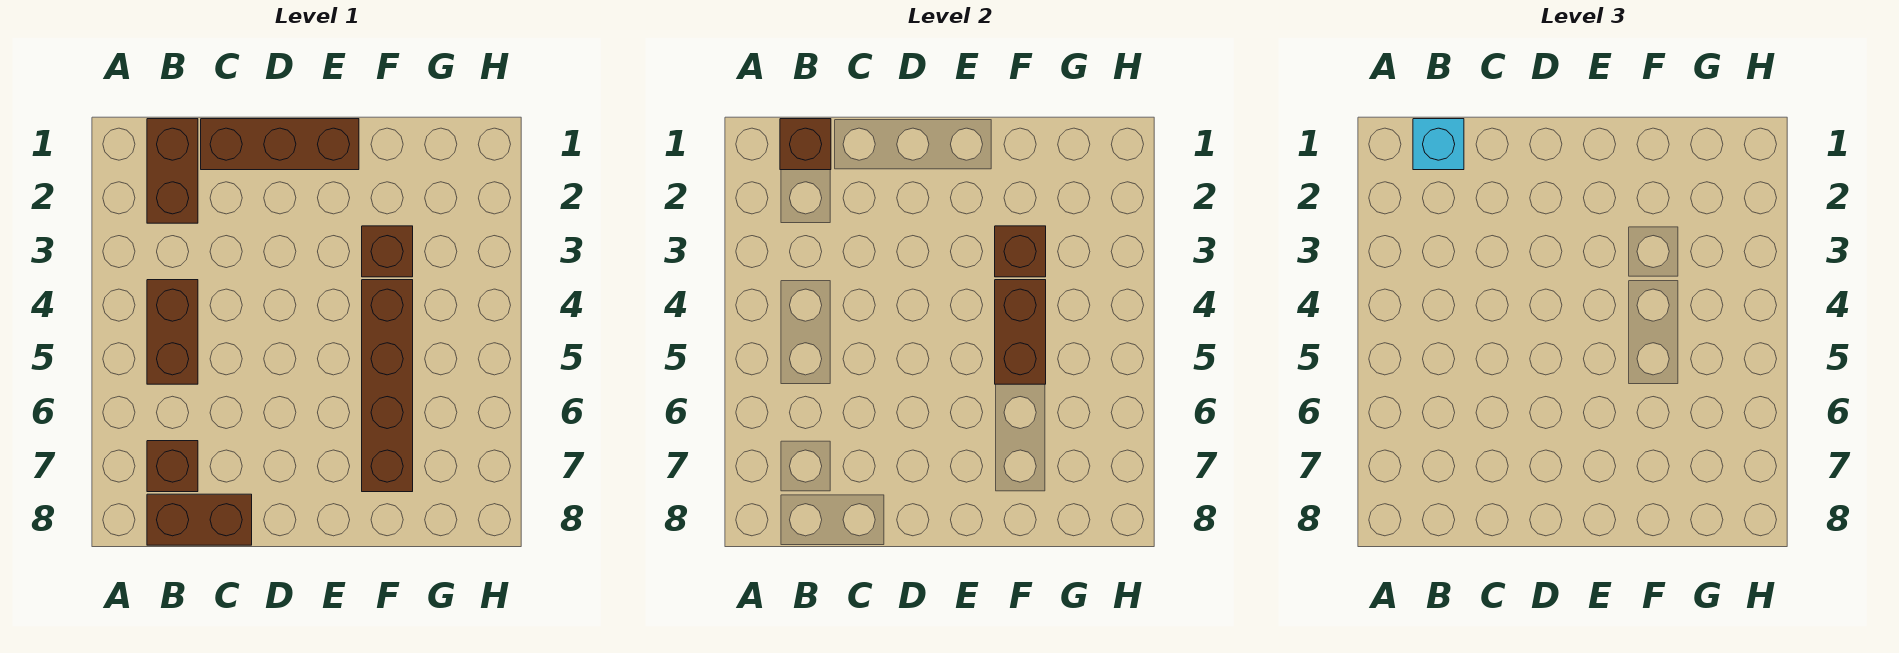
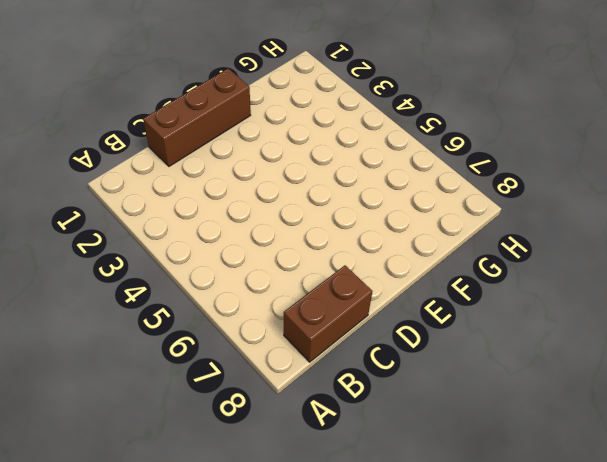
none -> brown brick B1:B2 level 1
none -> brown brick B4:B5 level 1

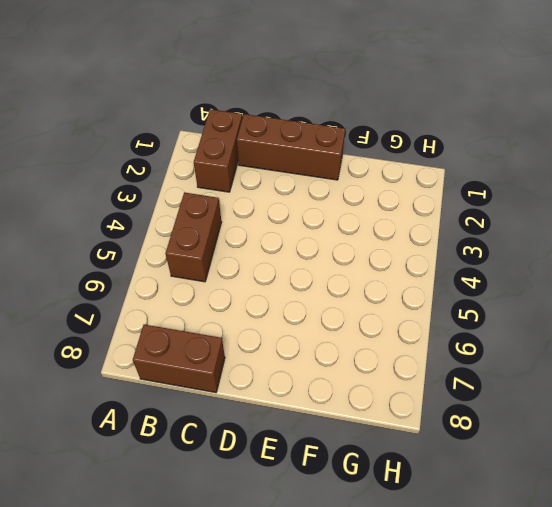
none -> brown brick B7 level 1
none -> brown brick F3 level 1

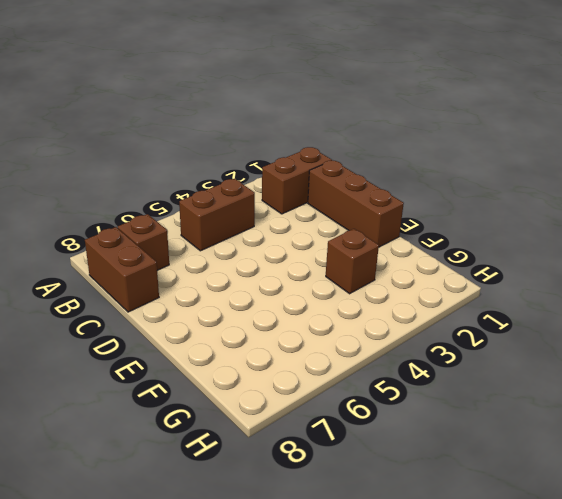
none -> brown brick F4:F7 level 1
none -> brown brick B1 level 2

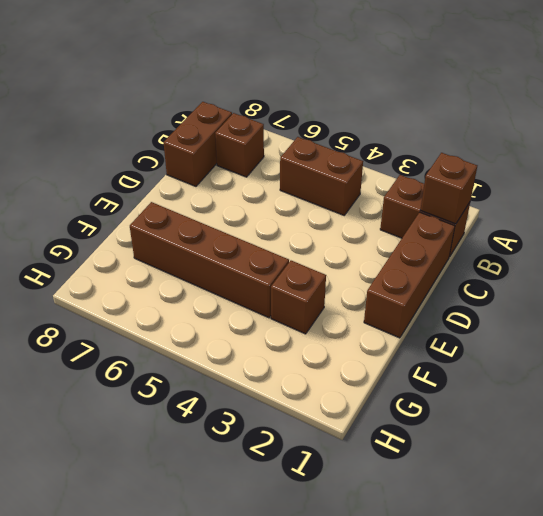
none -> brown brick F3 level 2
none -> brown brick F4:F5 level 2

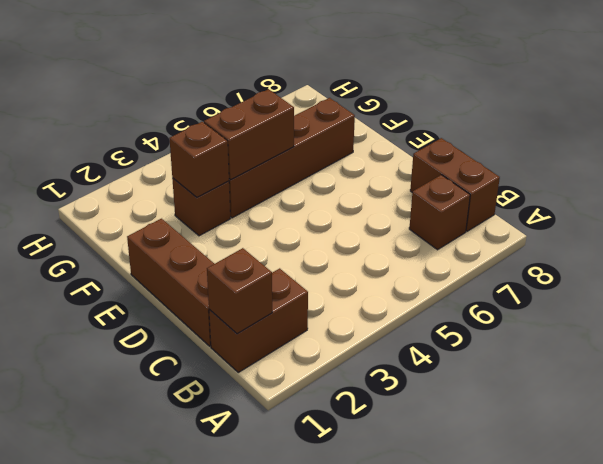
none -> brown brick B4:B5 level 1
none -> cyan brick B1 level 3

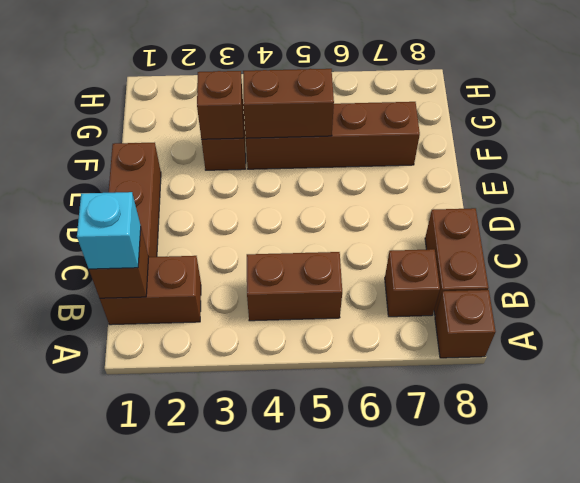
brown brick A8 level 1 -> none

